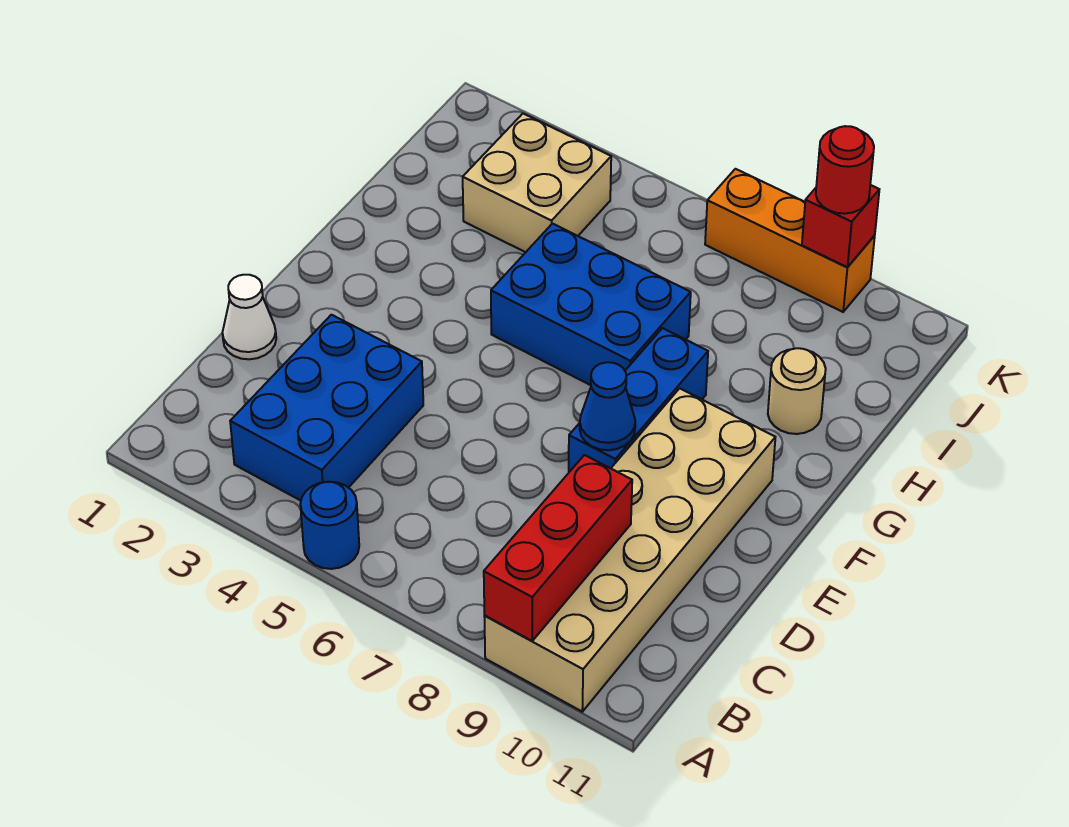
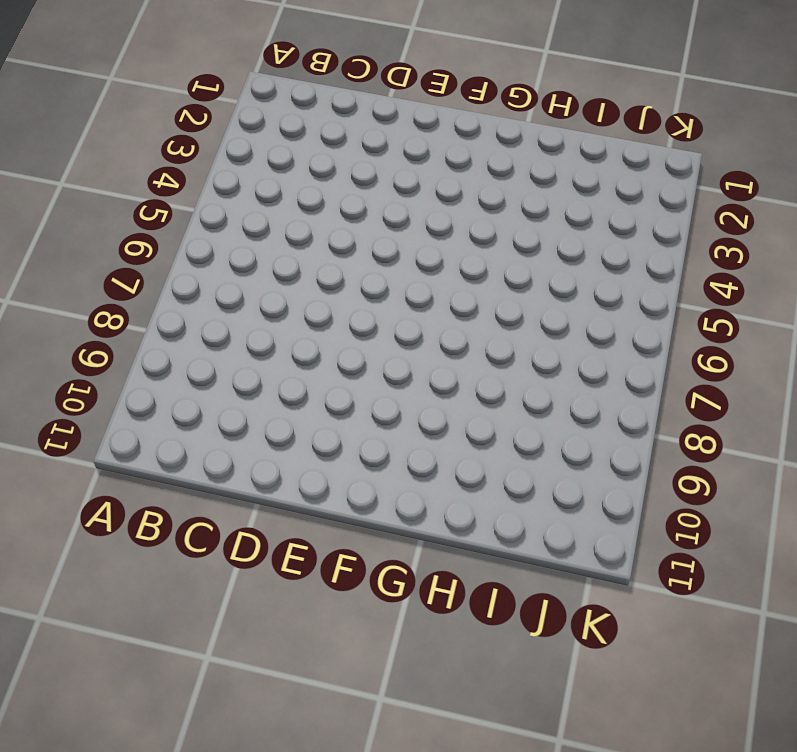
none -> blue round brick A5 level 1
none -> tan brick A9:F10 level 1
none -> blue brick B3:D4 level 1

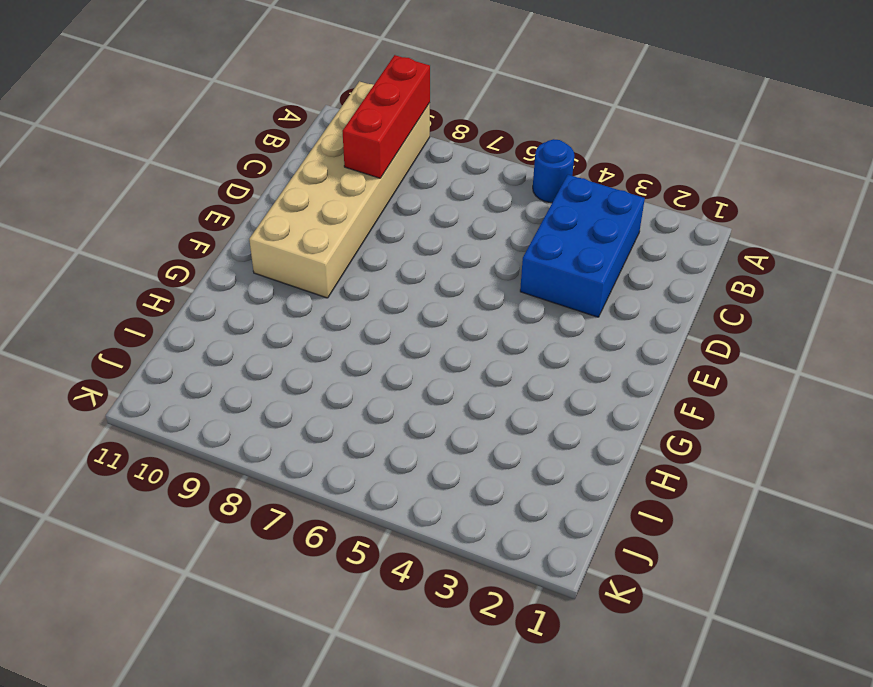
none -> white cone D1 level 1
none -> blue brick E8:G8 level 1
none -> blue brick G5:H7 level 1

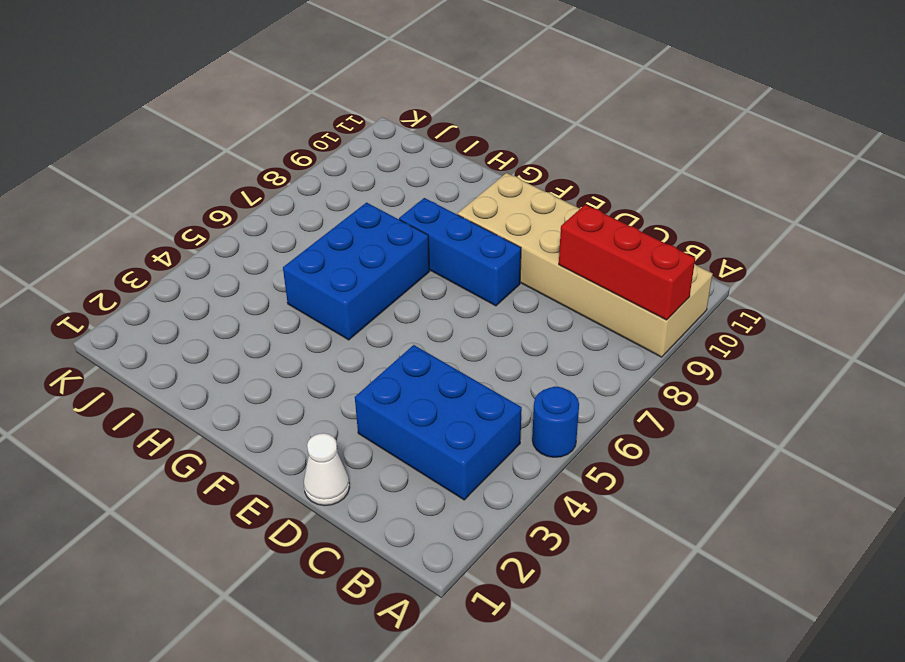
none -> tan round brick H10 level 1
none -> tan brick I3:J4 level 1
none -> orange brick K7:K9 level 1

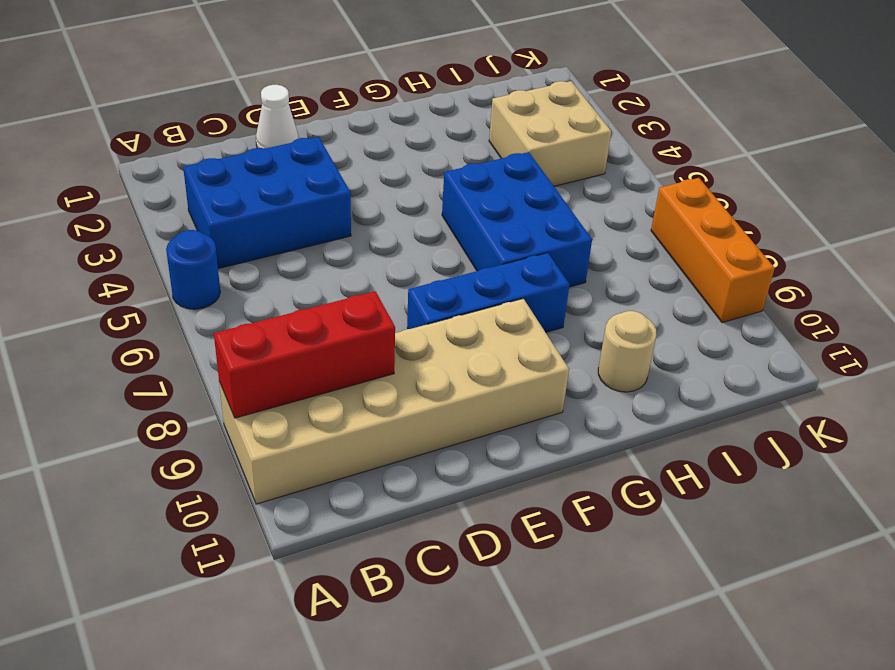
none -> blue cone E8 level 2
none -> red brick K9 level 2
none -> red round brick K9 level 3

